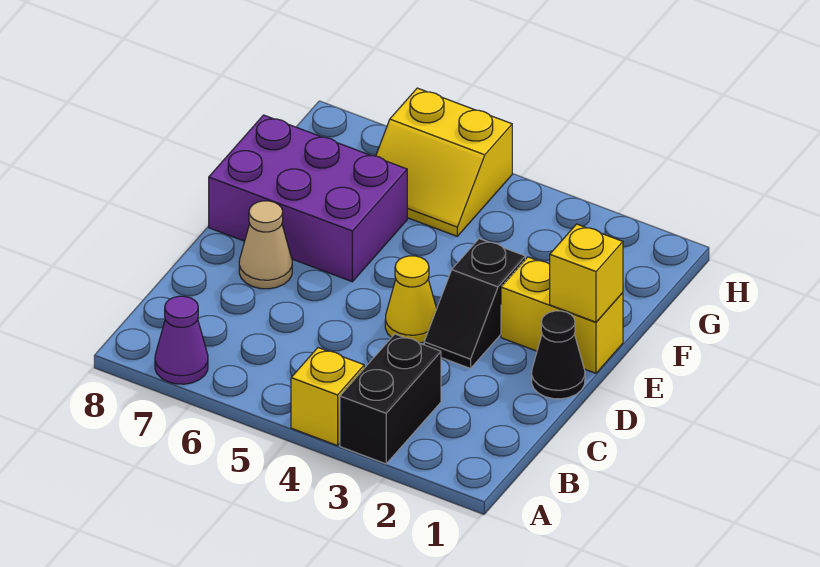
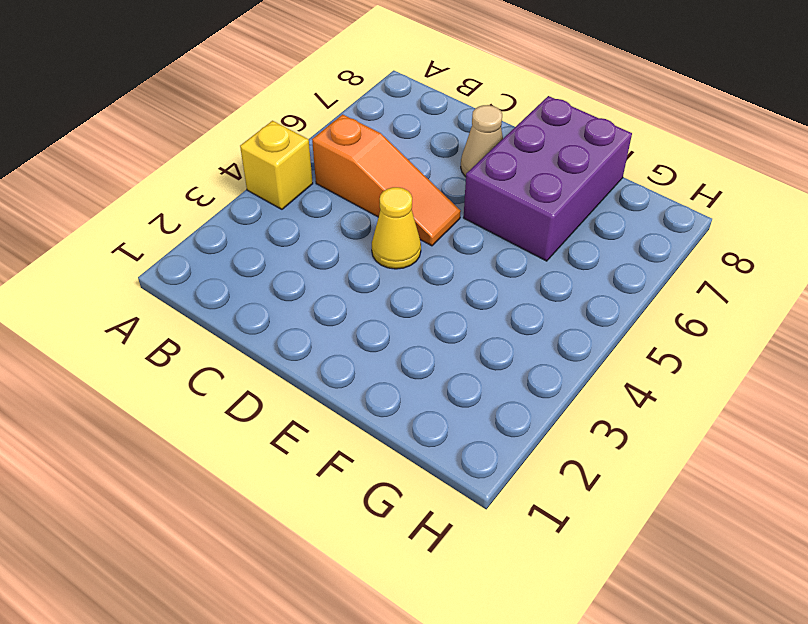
orange slope B5:D5 level 1 top B -> none
none -> black brick A3:B3 level 1
none -> purple cone A7 level 1

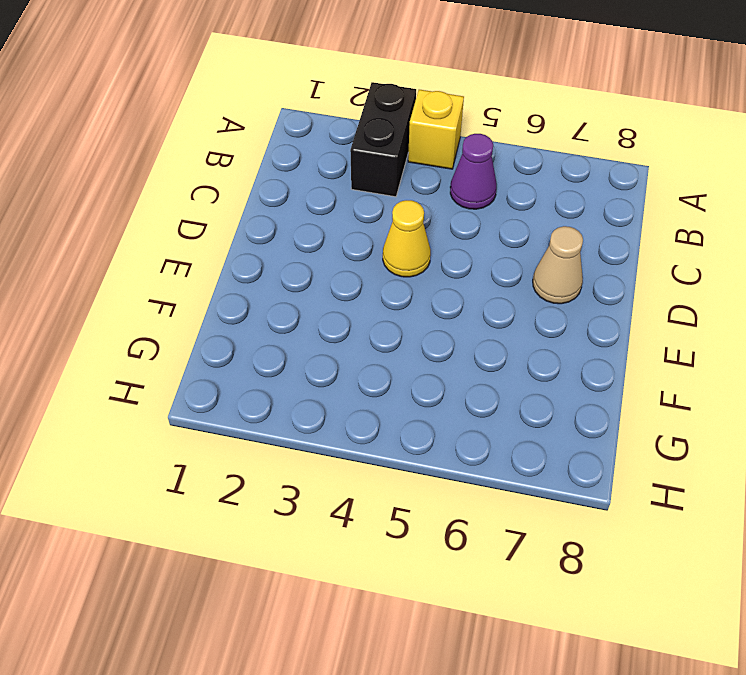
purple cone B5 level 1 -> purple cone A7 level 1
none -> black cone D1 level 1
none -> black slope D3:E3 level 1 top E

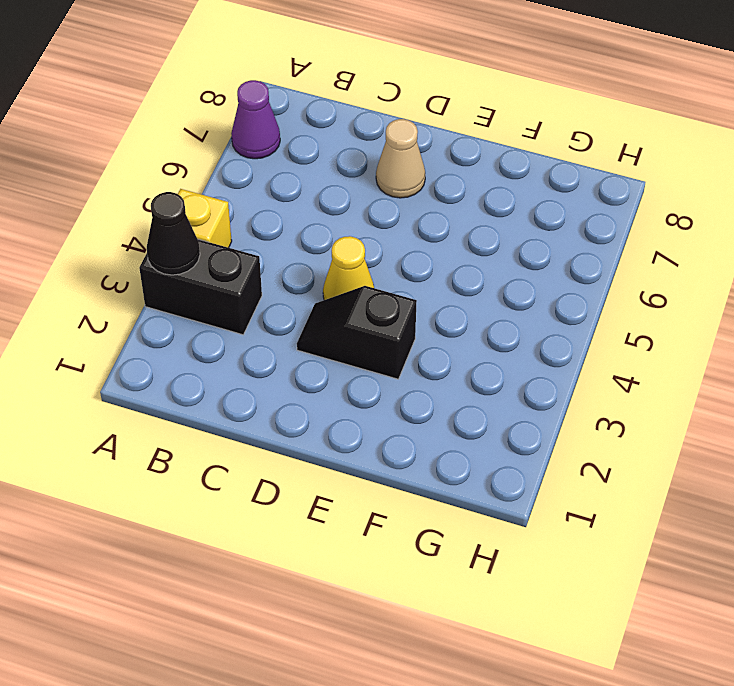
black cone A3 level 2 -> black cone D1 level 1
none -> yellow brick E1:E2 level 1
none -> purple brick E6:F8 level 1

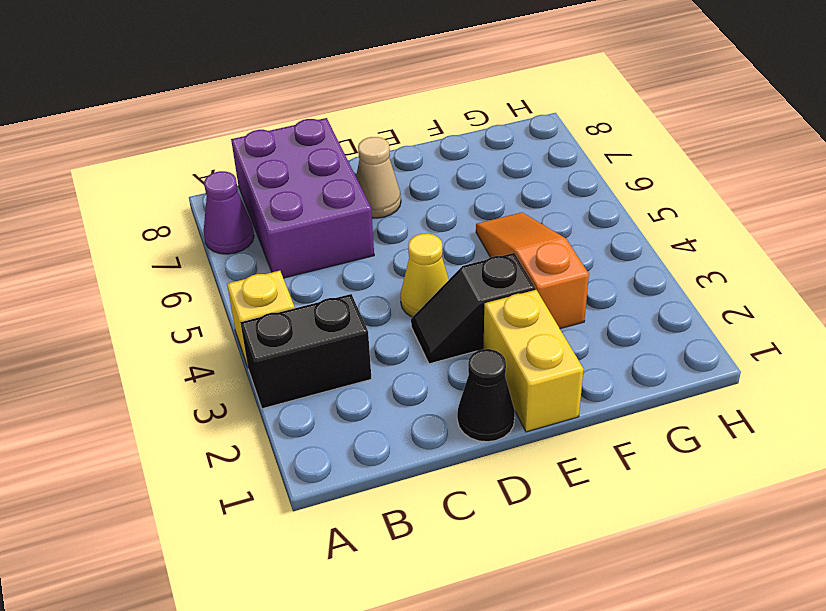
purple brick B6:C8 level 1 -> purple brick E6:F8 level 1
orange slope F3:F5 level 1 top 3 -> none
none -> yellow slope G5:H6 level 1 top H
none -> yellow brick E1 level 2

